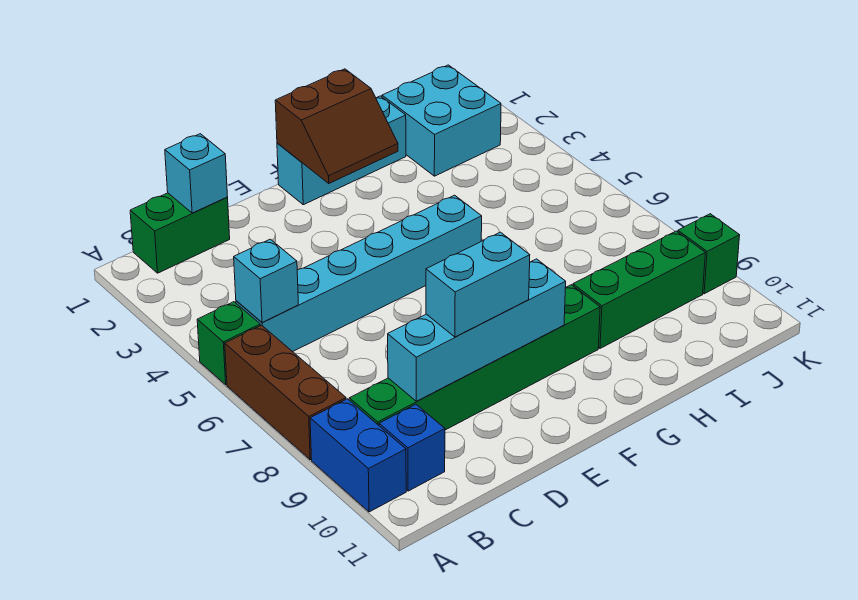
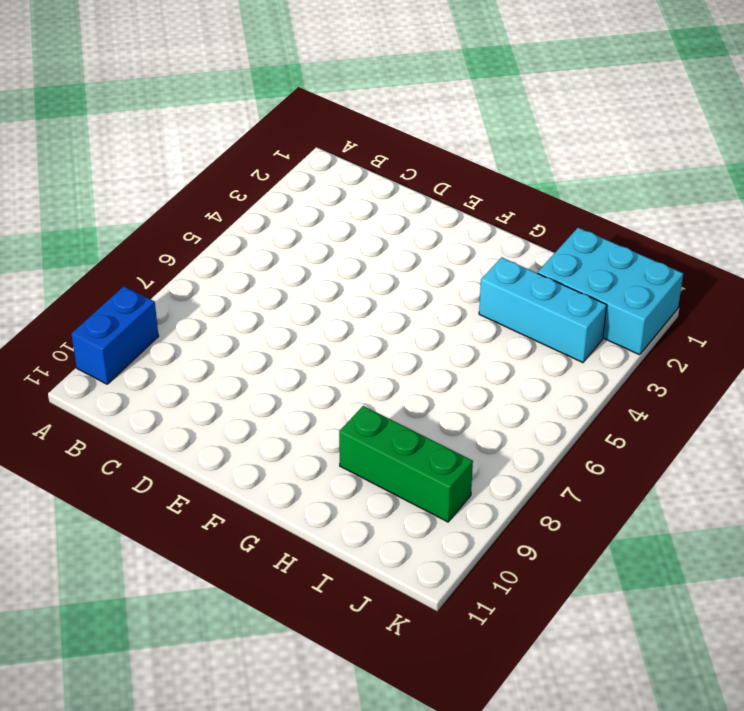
cyan brick H3:J3 level 1 -> cyan brick F1:H1 level 1
cyan brick I1:K2 level 1 -> cyan brick I1:J2 level 1
none -> green brick A5 level 1
none -> brown brick A6:A8 level 1
none -> green brick B1:C1 level 1

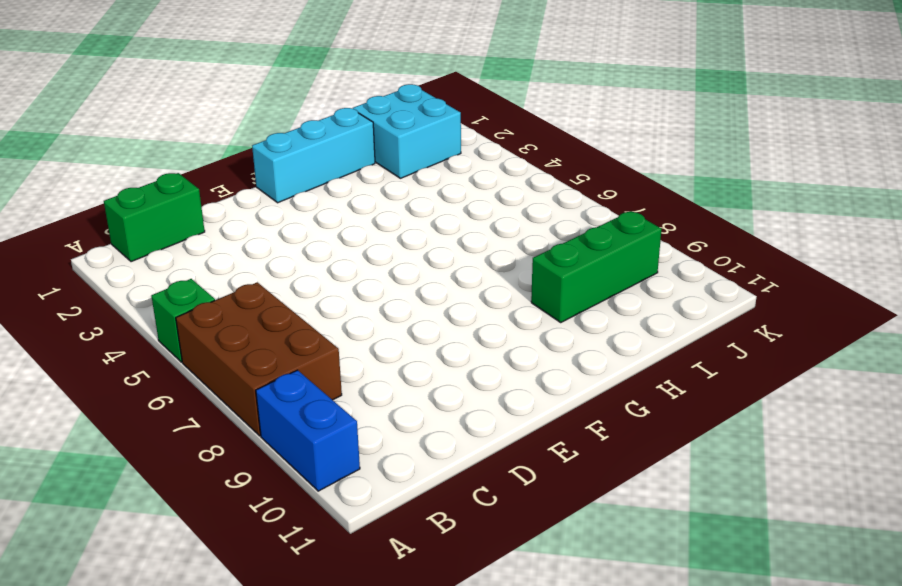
brown brick A6:B8 level 1 -> brown brick A6:A8 level 1
none -> cyan brick B5:G5 level 1
none -> green brick B9:G9 level 1
none -> blue brick B10 level 1

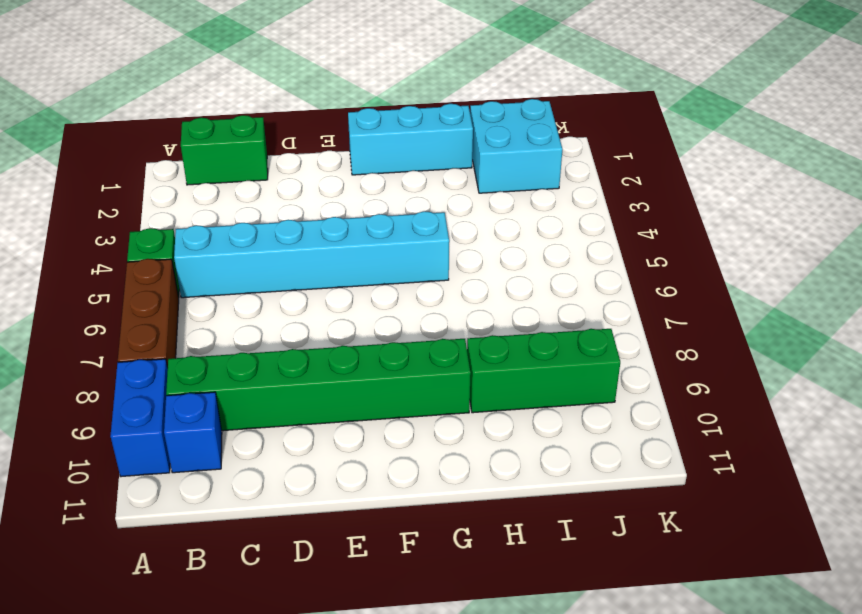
none -> green brick K9 level 1
none -> cyan brick B5 level 2
none -> cyan brick C1 level 2

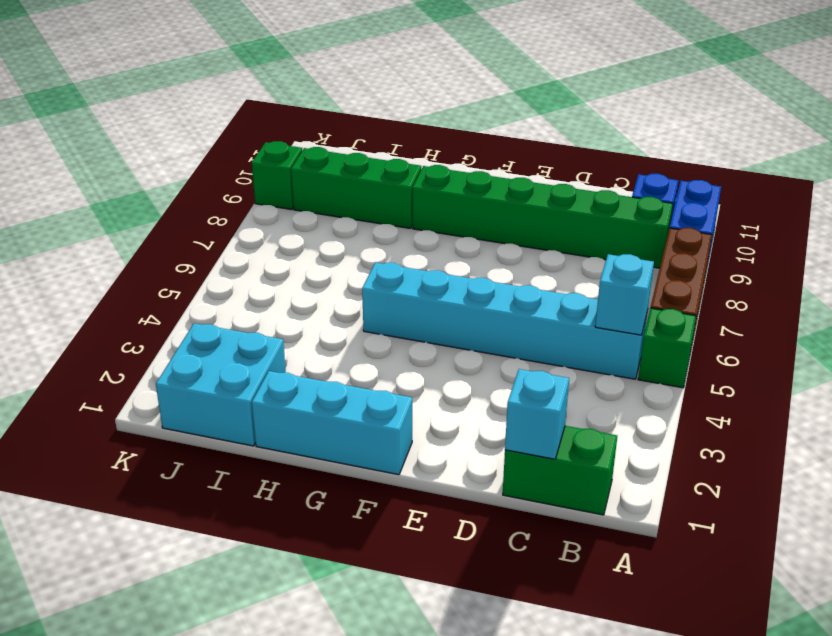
none -> cyan brick C9:F9 level 2
none -> brown slope F1:G2 level 2 top 1
none -> cyan brick D9:E9 level 3

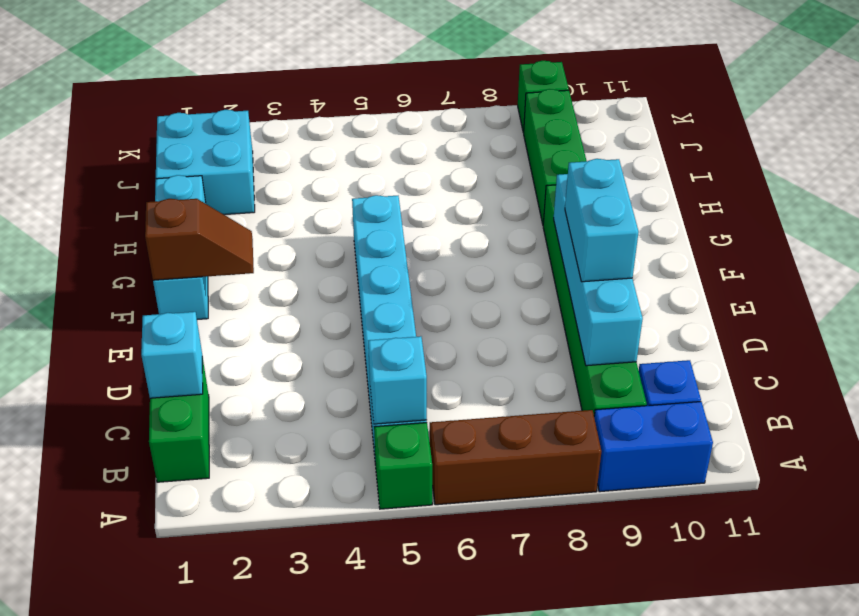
brown slope F1:F2 level 2 top 1 -> brown slope F1:G2 level 2 top 1

